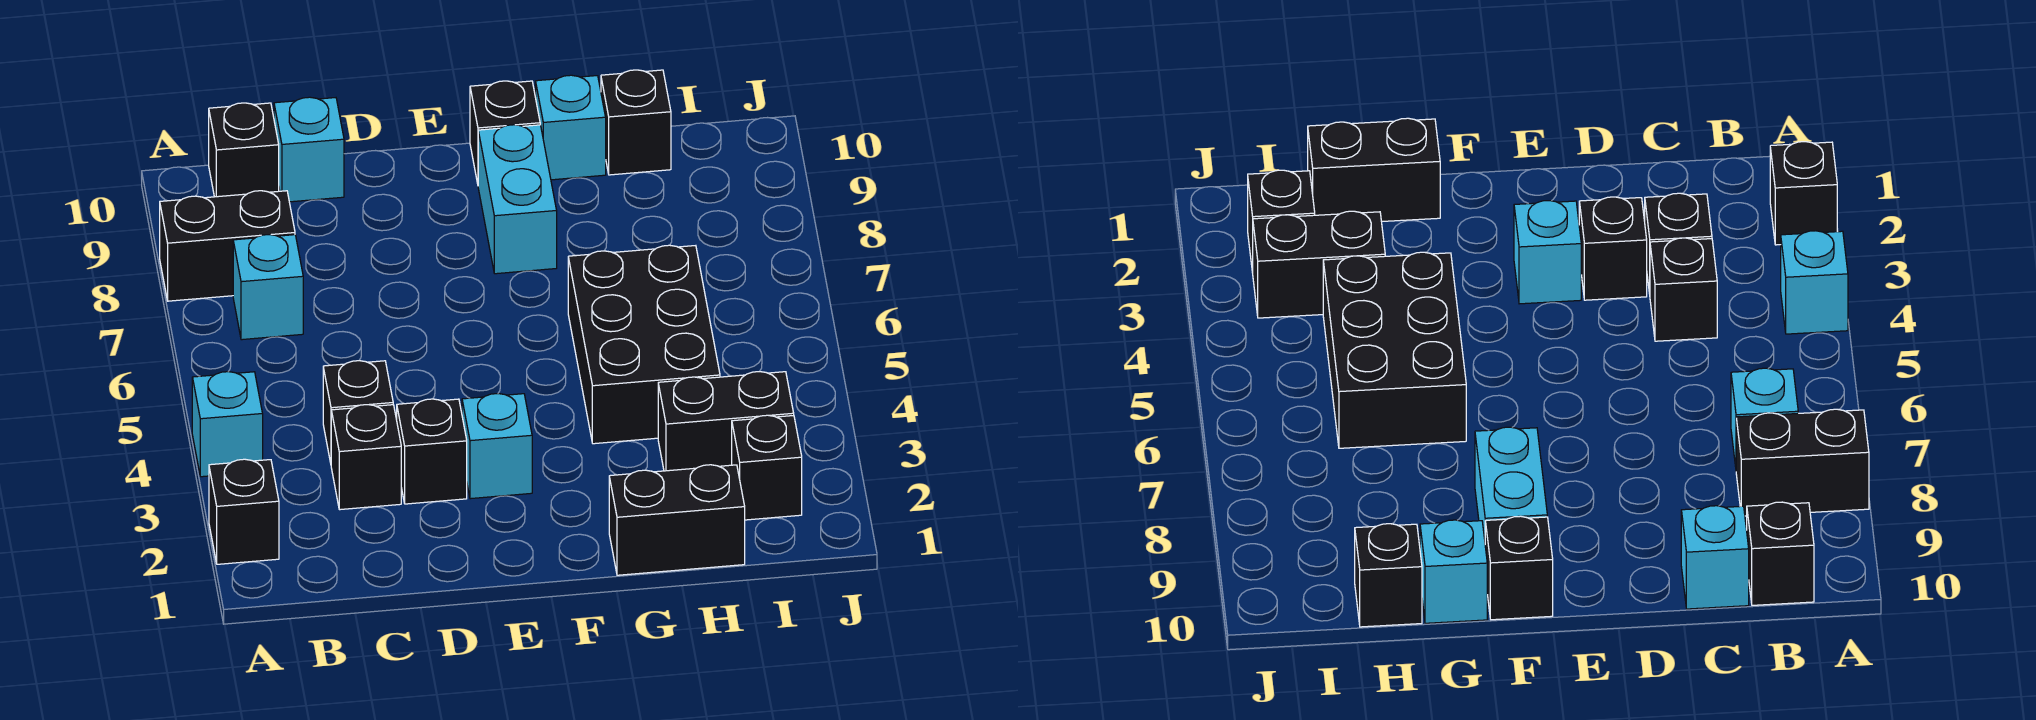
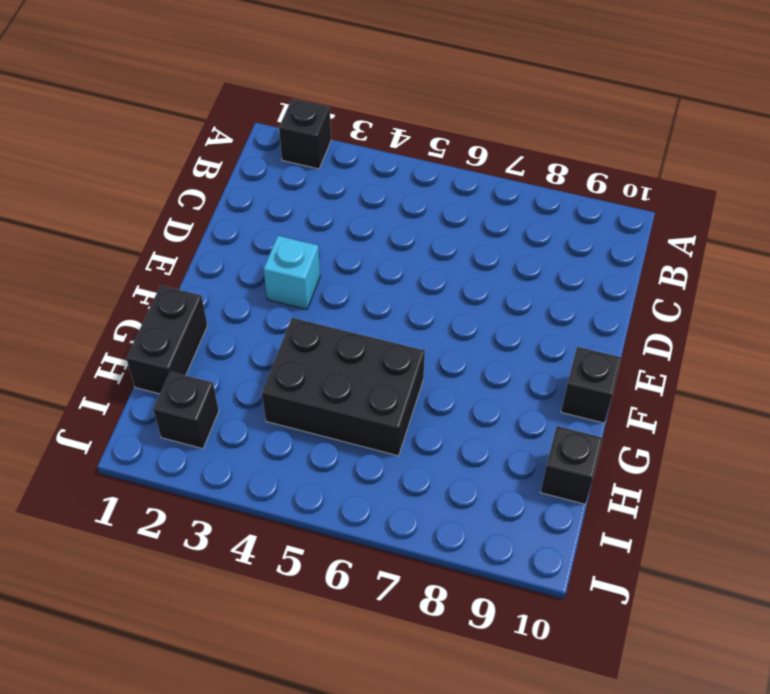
none -> cyan brick A4 level 1
none -> black brick A8:B8 level 1
none -> cyan brick B7 level 1

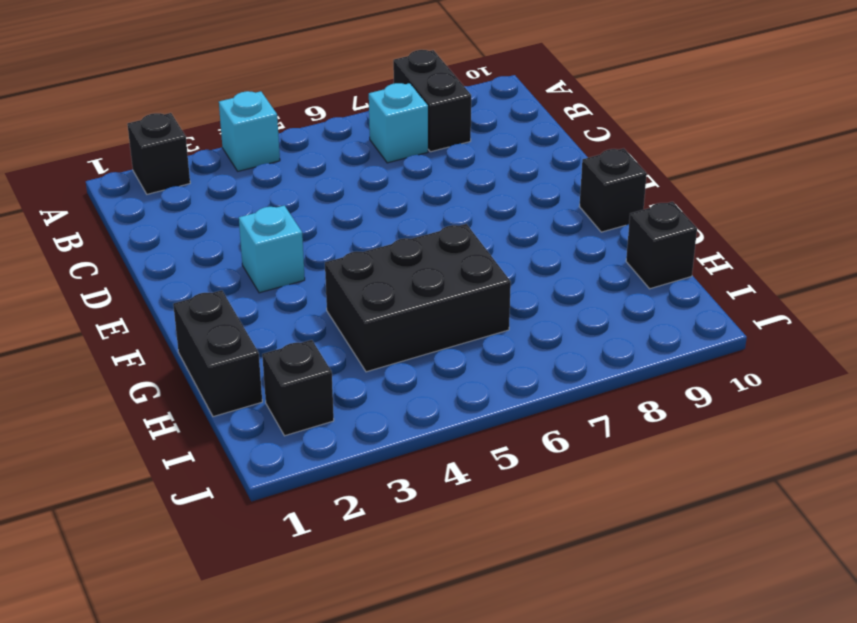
none -> black brick B10 level 1
none -> black brick C3 level 1
none -> black brick C4 level 1

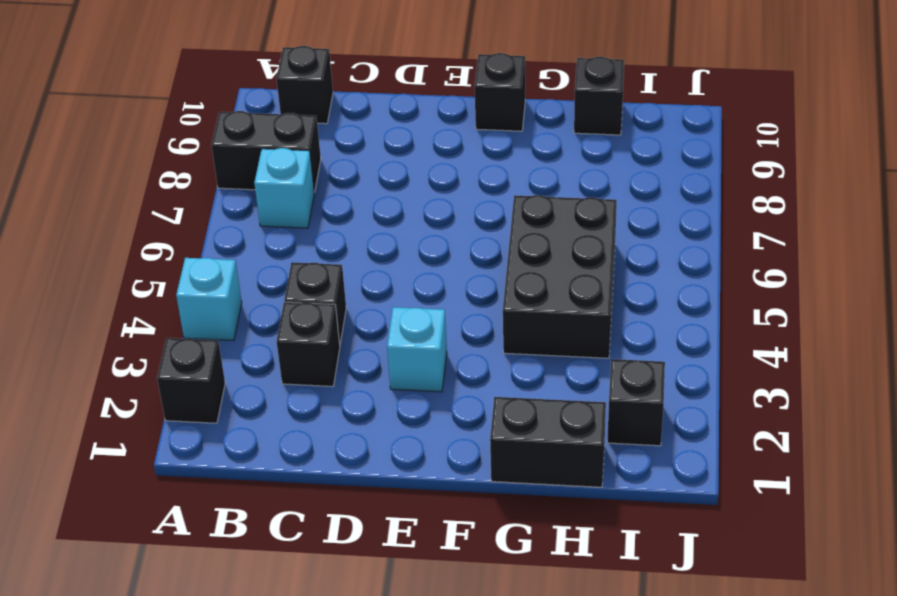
none -> cyan brick C10 level 1
none -> black brick D3 level 1
none -> cyan brick F8:F9 level 1

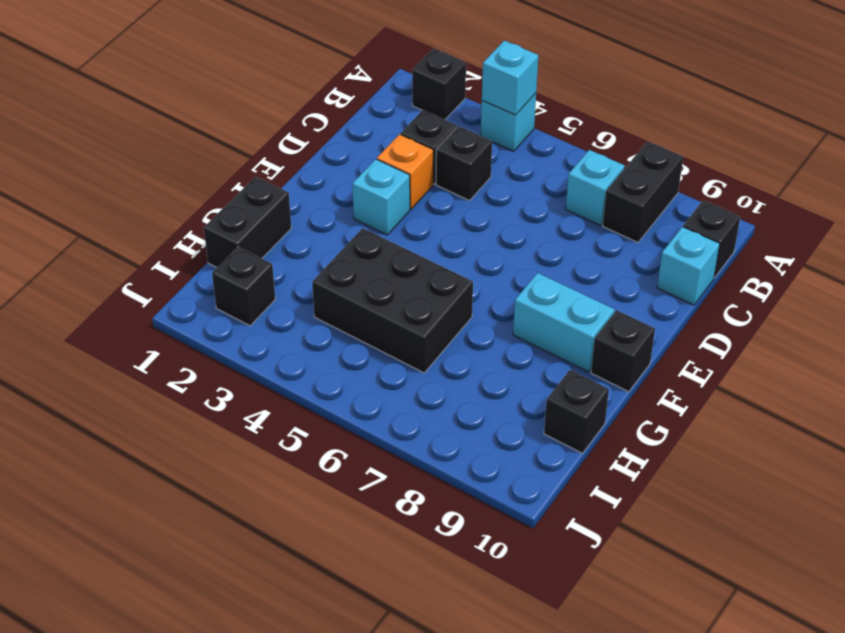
cyan brick A4 level 2 -> cyan brick G10 level 1
orange brick D3 level 1 -> black brick D3 level 1
none -> black brick H3:I3 level 1

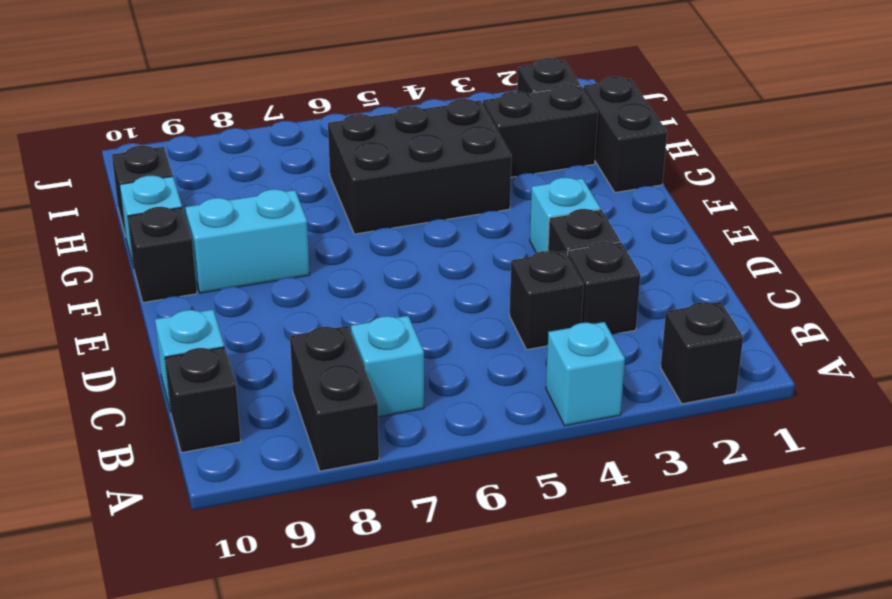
black brick H2:H3 level 1 -> black brick H3:I3 level 1

